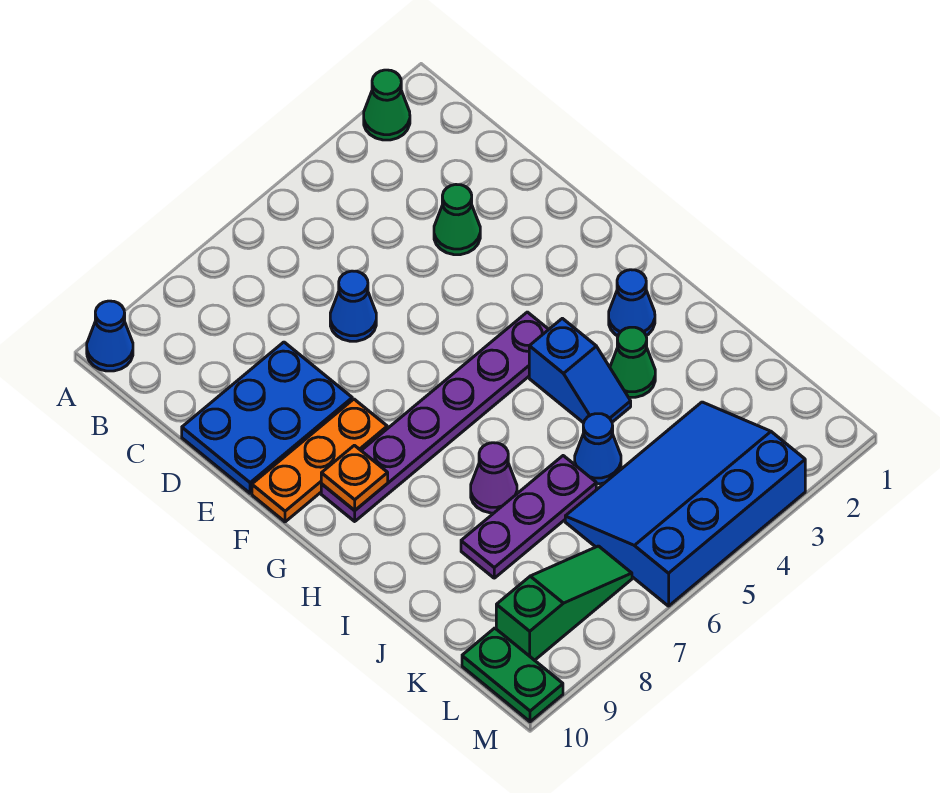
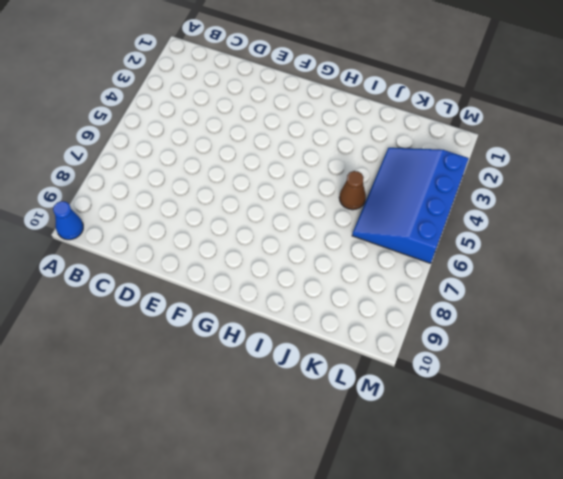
brown cone J5 level 1 -> blue cone J5 level 1
none -> green cone A2 level 1
none -> green cone D3 level 1
none -> blue cone D6 level 1

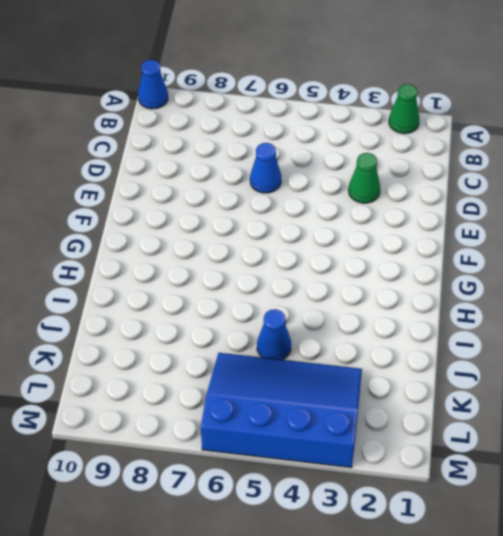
none -> blue plate D8:E10 level 1
none -> orange plate F8:F10 level 1
none -> purple plate G4:G9 level 1

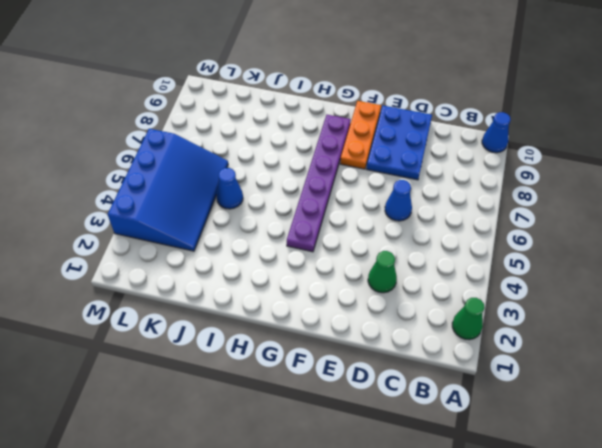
none -> blue cone H2 level 1
none -> blue slope H4:I4 level 1 top H
none -> green cone I3 level 1

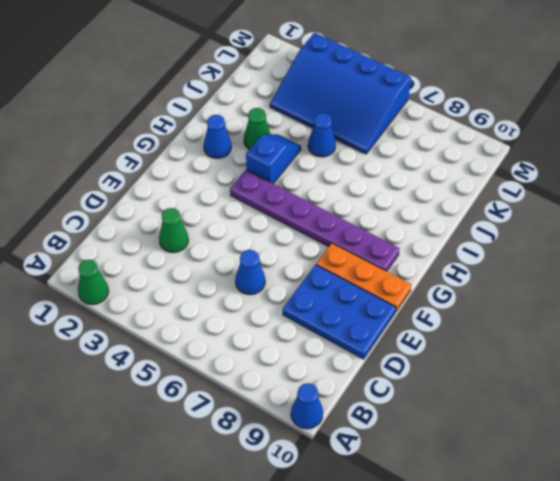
none -> purple cone I7 level 1
none -> purple plate J6:J8 level 1
none -> green slope L7:L9 level 1 top 9

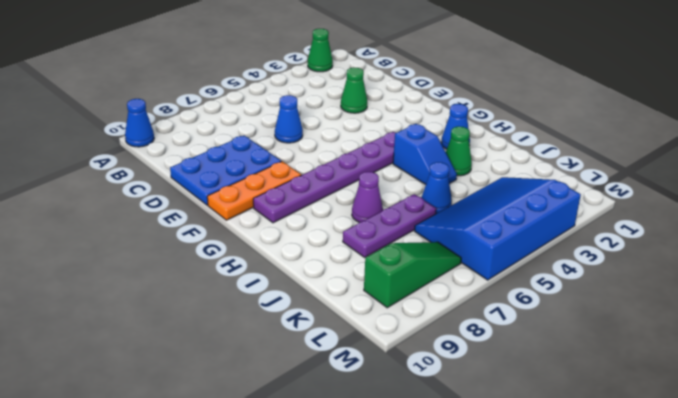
none -> green plate L10:M10 level 1
none -> orange plate G9 level 2

